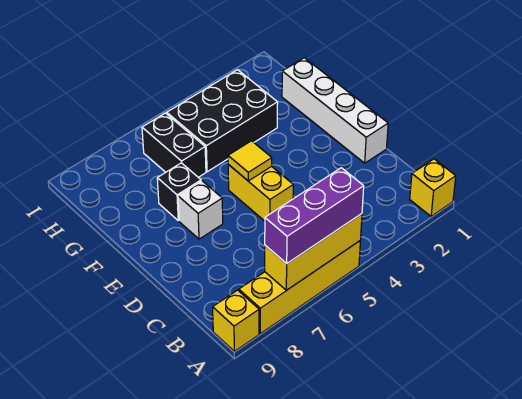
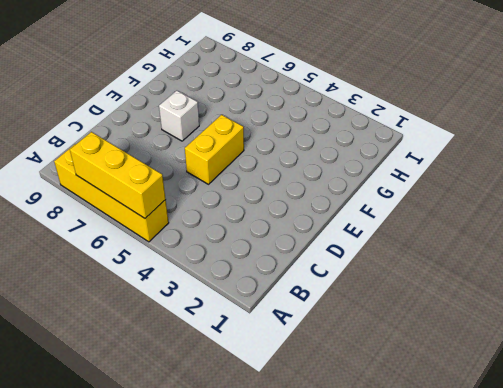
none -> yellow brick A1 level 1
none -> yellow brick A9 level 1
none -> white brick D1:G1 level 1

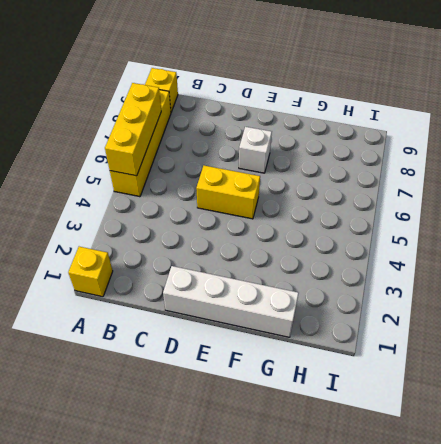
none -> black brick F7 level 1
none -> black brick G3:H5 level 1
none -> black brick G6:H6 level 1

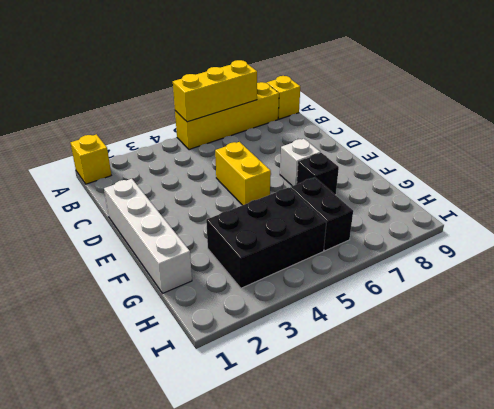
none -> yellow tile E5 level 2
none -> purple brick A5:A7 level 3

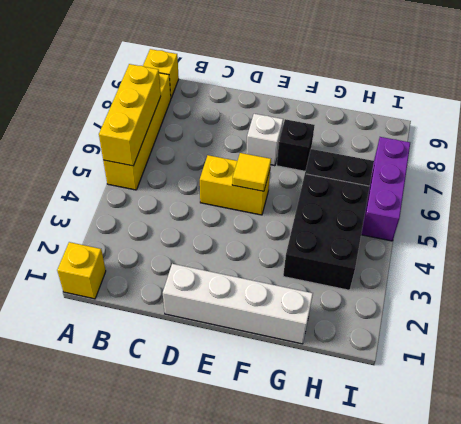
purple brick I5:I7 level 1 -> purple brick A5:A7 level 3

